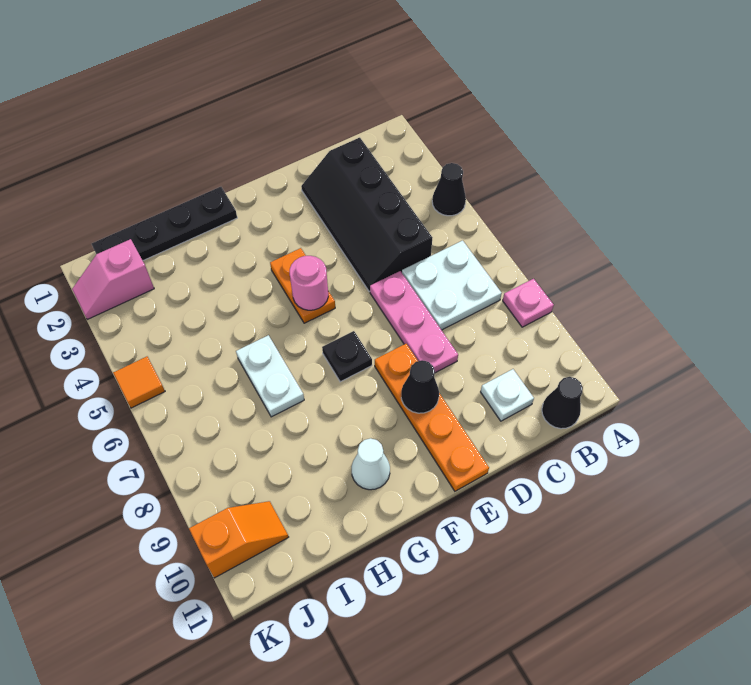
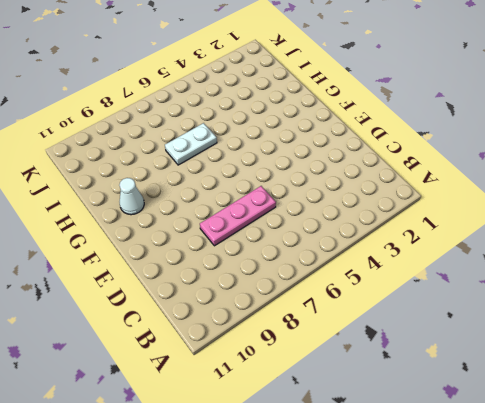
none -> black cone A4 level 1
none -> pink plate A8 level 1
none -> white plate B6:C7 level 1

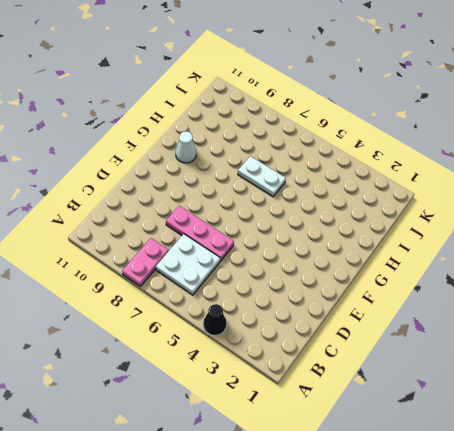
pink plate A8:B8 level 1 -> pink plate A8 level 1
none -> black cone B11 level 1
none -> black slope C2:D5 level 1 top C
none -> white plate C10 level 1

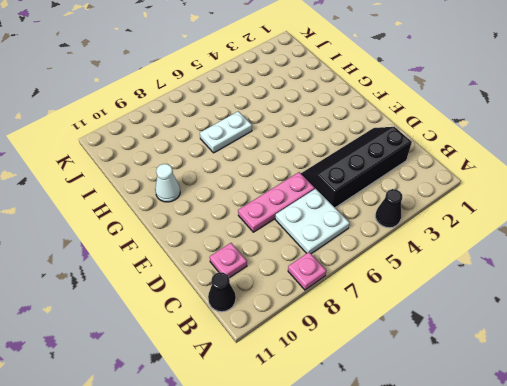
pink plate C10 level 1 -> white plate C10 level 1
none -> orange plate E8:E11 level 1
none -> orange plate F4:F5 level 1
none -> black plate F7 level 1

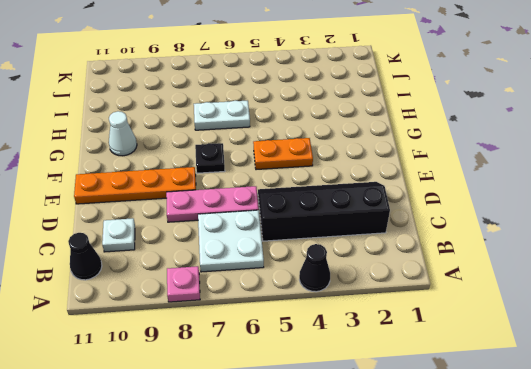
none -> black plate G1:J1 level 1
none -> pink slope J2:K2 level 1 top J
none -> orange slope J10:K10 level 1 top K

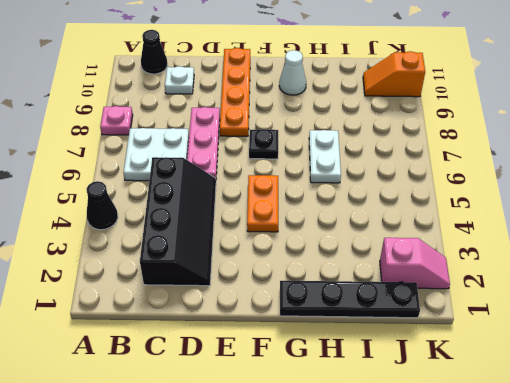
none -> orange tile K5 level 1
none -> black cone E9 level 2
none -> pink round brick F5 level 2

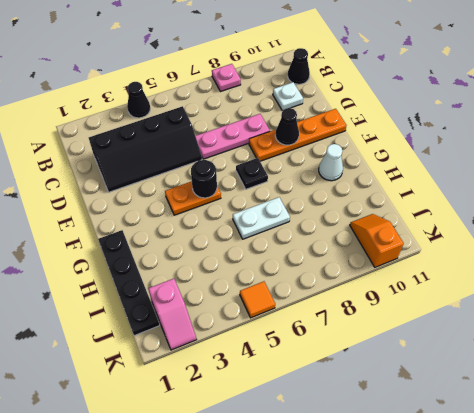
black round brick F5 level 2 -> pink round brick F5 level 2
none -> white plate B6:C7 level 1

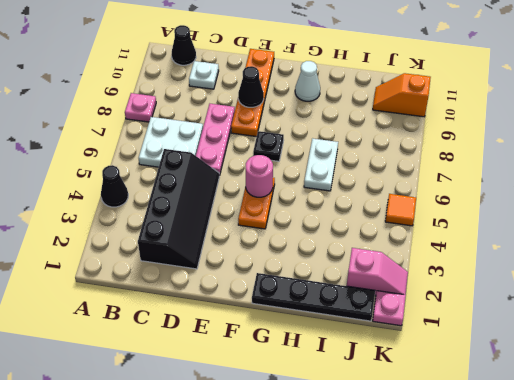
pink plate K1 level 1 -> none

